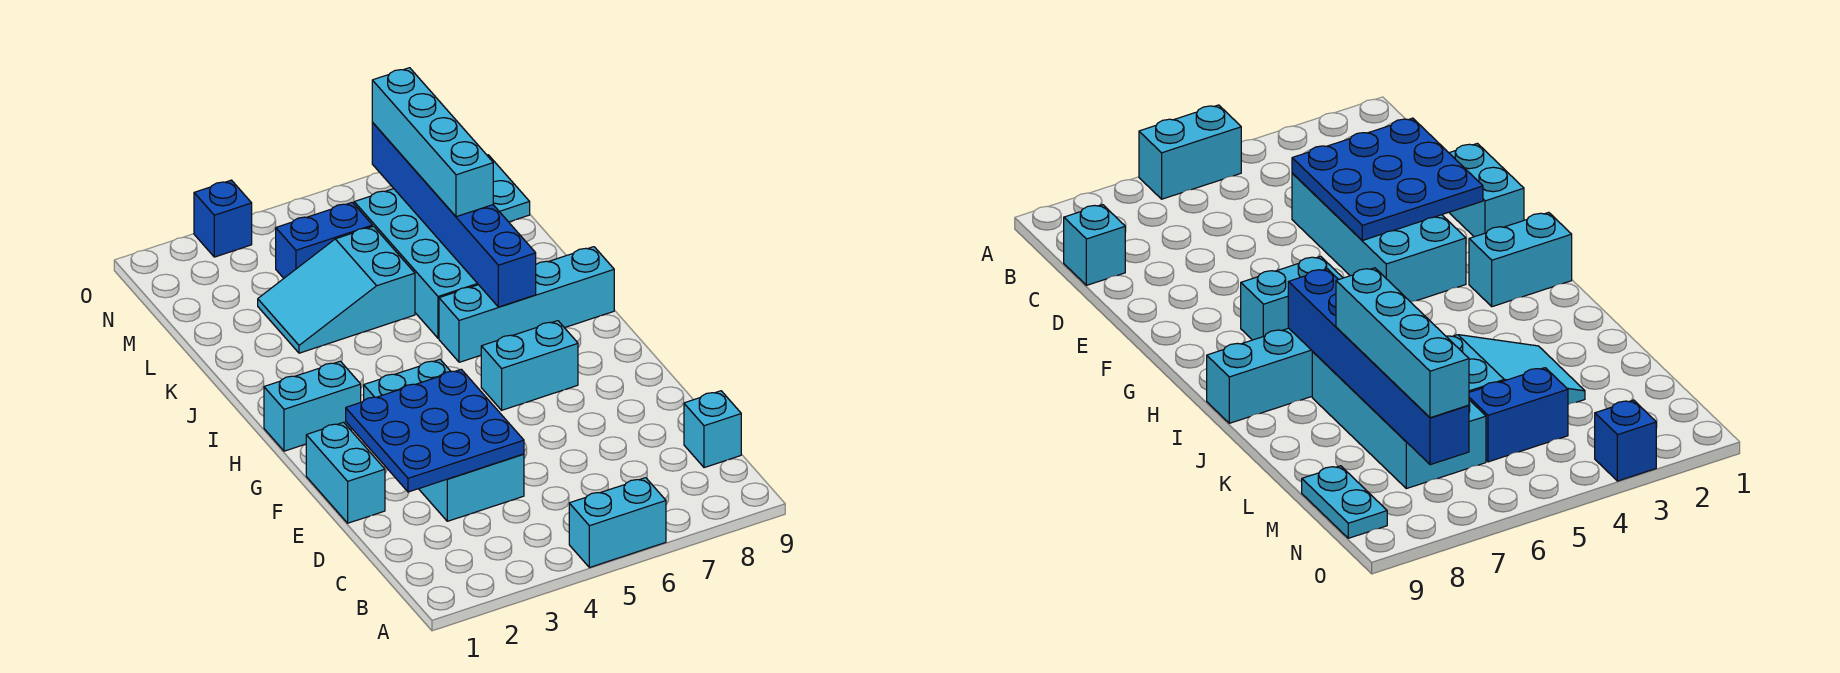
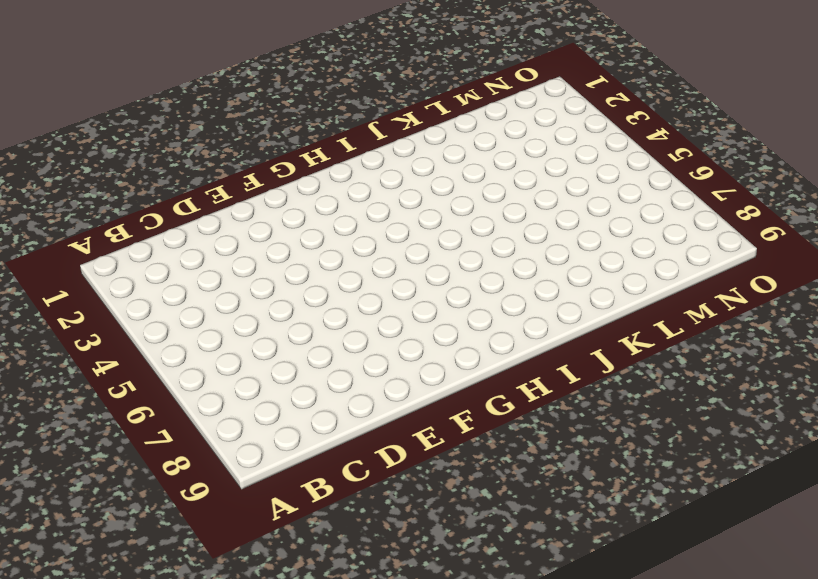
none -> cyan brick A5:A6 level 1
none -> cyan brick C9 level 1
none -> cyan brick D3:G4 level 1

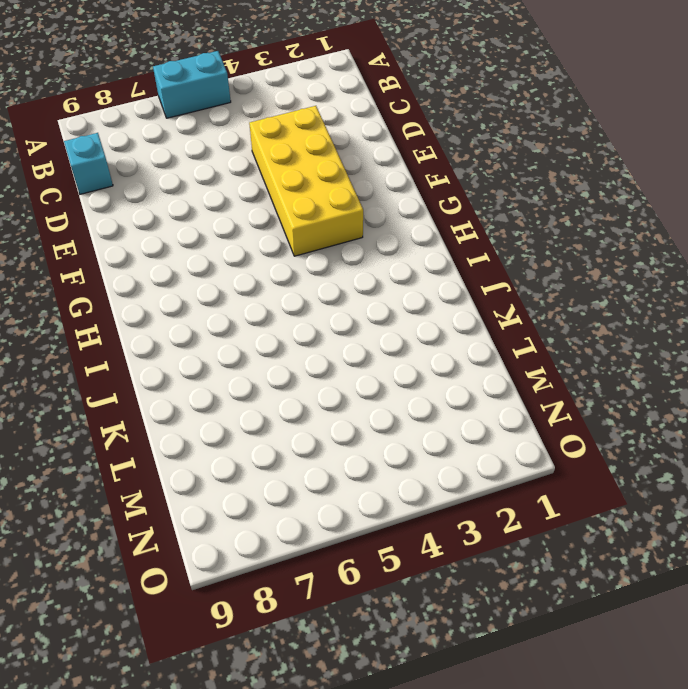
yellow brick D3:G4 level 1 -> cyan brick D3:G4 level 1
none -> cyan brick E1:F1 level 1
none -> cyan brick G6:G7 level 1
none -> cyan brick H1:H2 level 1

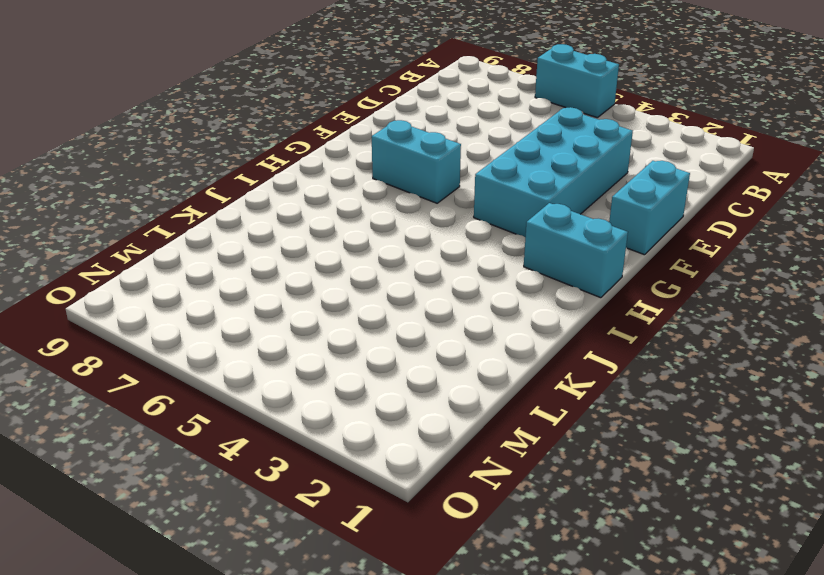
none -> cyan brick C9 level 1
none -> cyan brick I6:I9 level 1
none -> cyan brick J6:M7 level 1

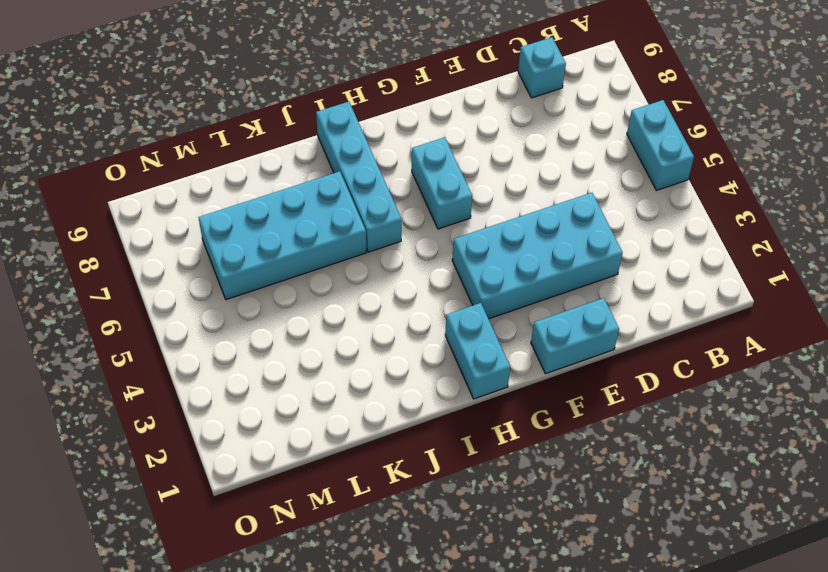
none -> cyan slope K3:L5 level 1 top 5
none -> blue brick M4:M5 level 1
none -> cyan plate M9:N9 level 1

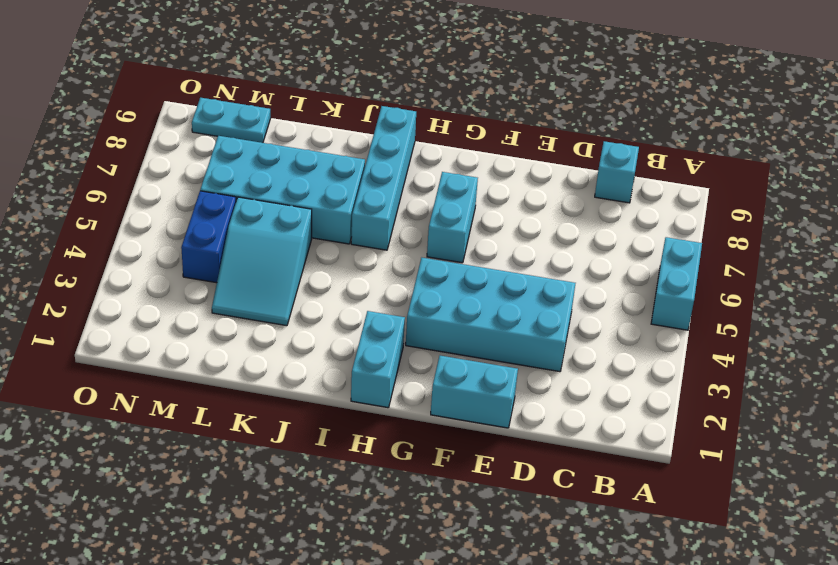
none -> blue brick O3 level 1
none -> blue plate D2:F4 level 2
none -> blue brick I7:N7 level 2

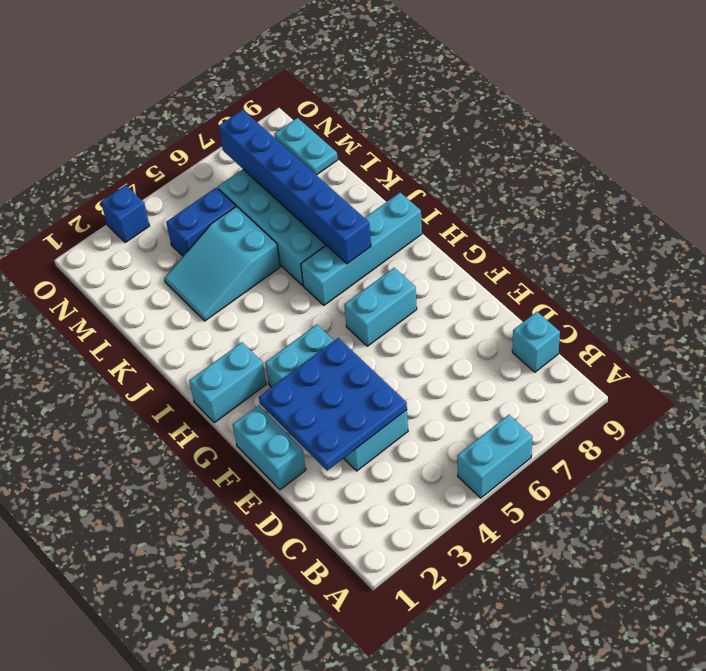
none -> cyan brick K7:N7 level 3

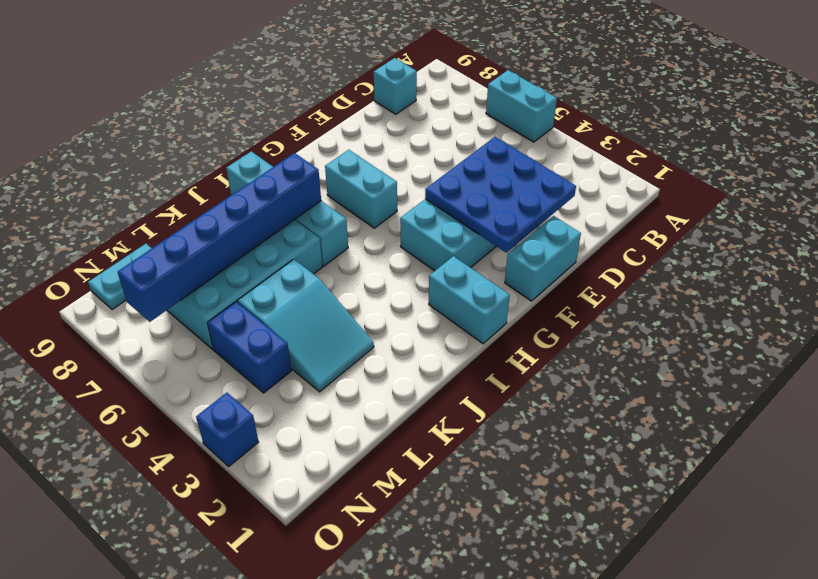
none -> cyan brick K7:N7 level 3

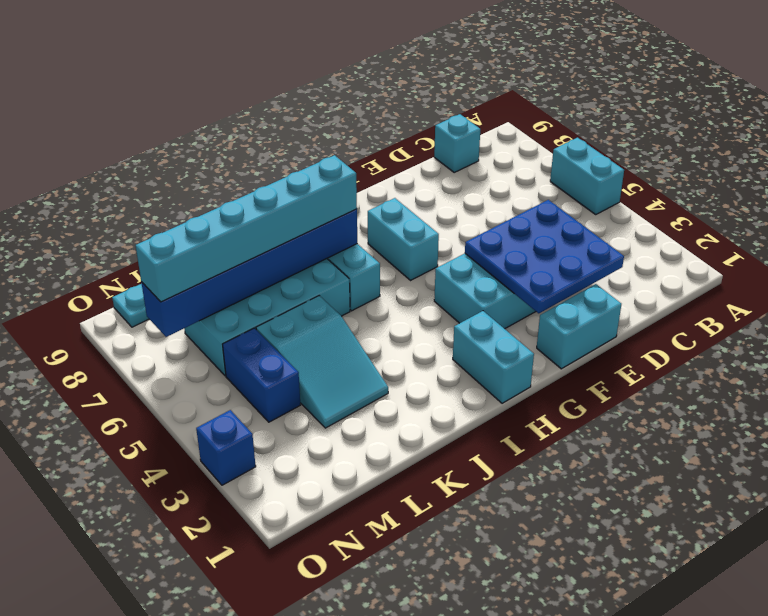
cyan brick I7:N7 level 3 -> cyan brick K7:N7 level 3

